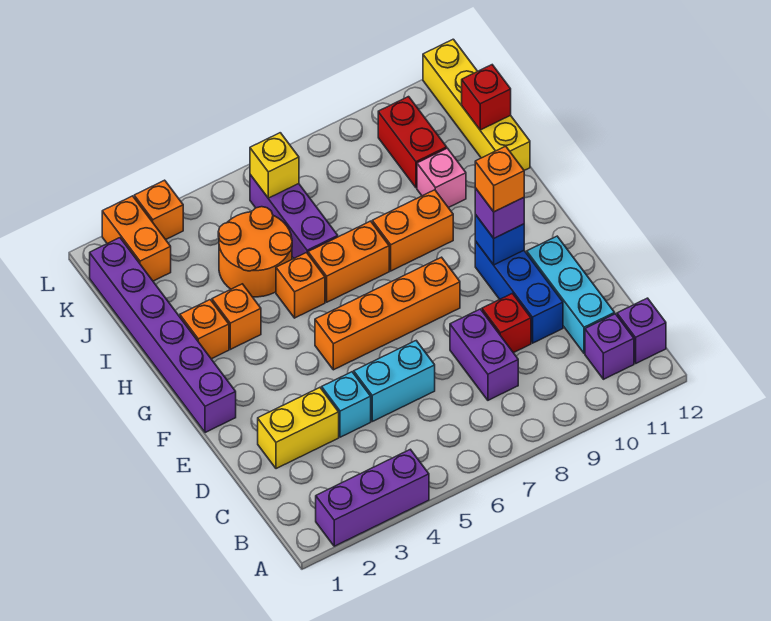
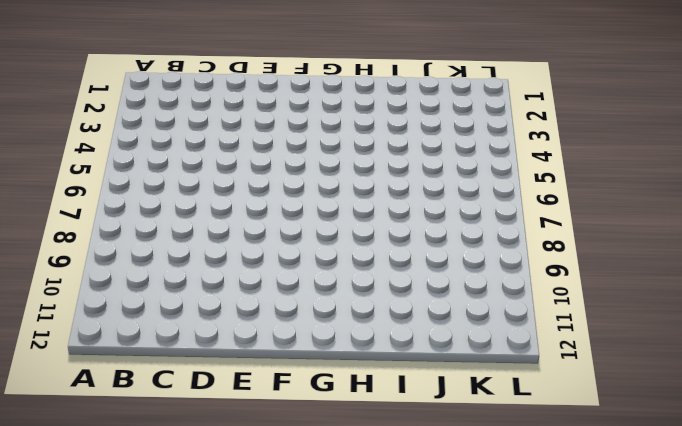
none -> purple brick A2:A4 level 1
none -> purple brick B11 level 1
none -> purple brick B12 level 1

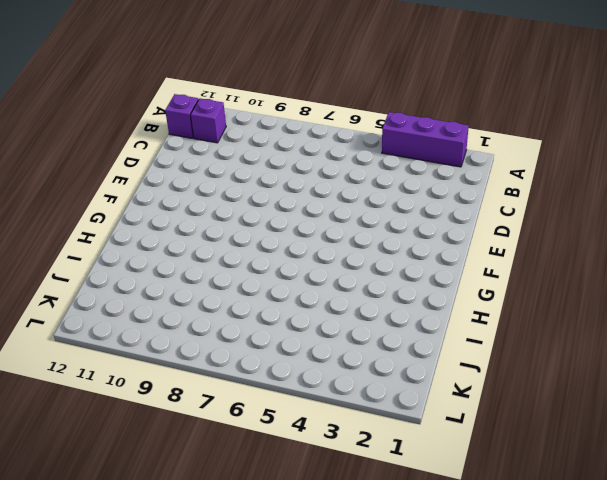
none -> purple brick C8:D8 level 1
none -> cyan brick C11:E11 level 1
none -> yellow brick D2:D3 level 1

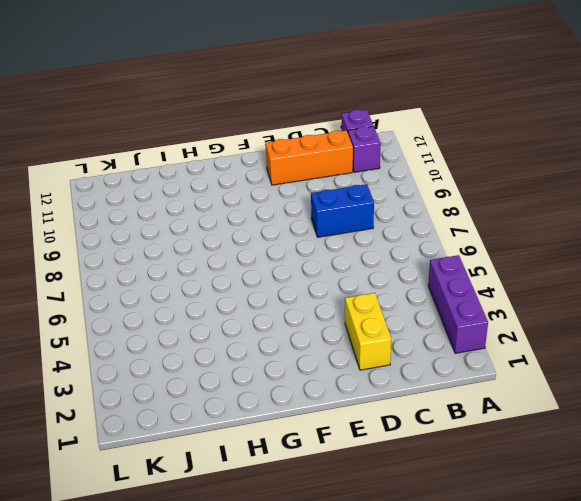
blue brick C8:D8 level 1 -> purple brick C8:D8 level 1
orange brick C11:E11 level 1 -> cyan brick C11:E11 level 1
none -> cyan brick D4 level 1
none -> cyan brick D5:D6 level 1
none -> red brick D9 level 1

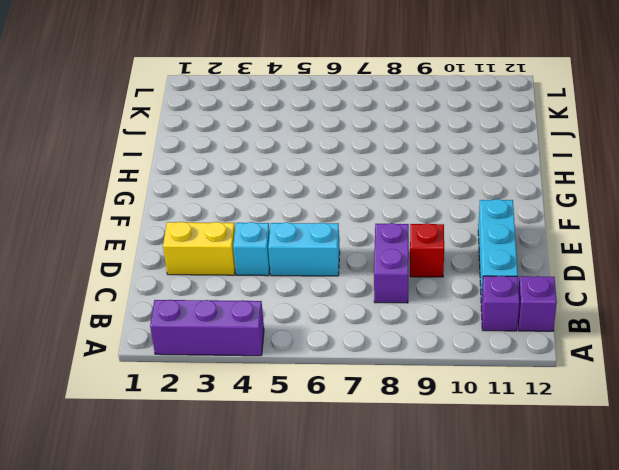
none -> blue brick D10:F10 level 1
none -> purple brick F1:K1 level 1
none -> orange brick F5:F8 level 1

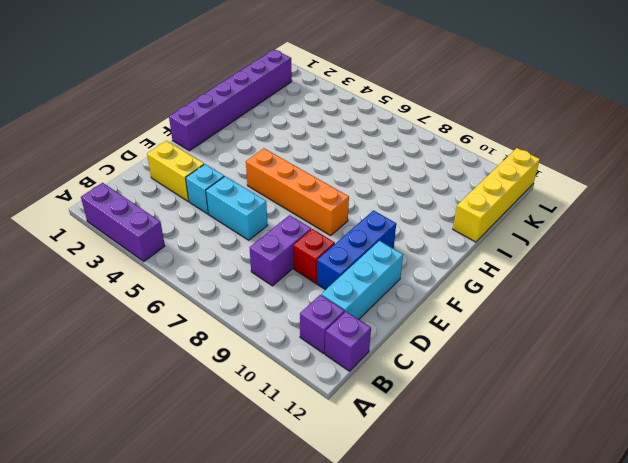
none -> orange brick H2 level 1
none -> orange brick H3 level 1
none -> orange brick H5 level 1

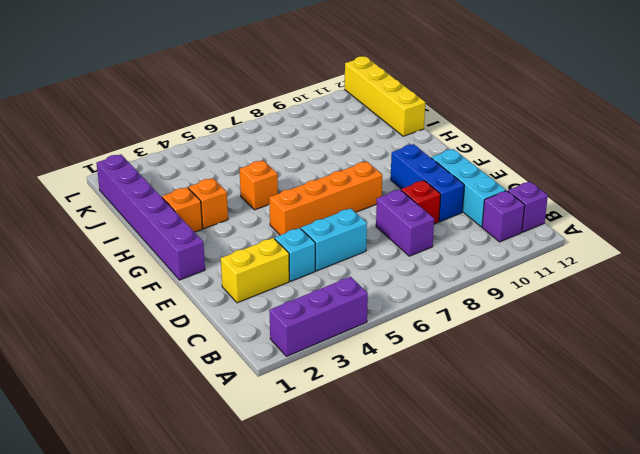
none -> orange brick H6:H7 level 1
none -> orange brick H8:H9 level 1
none -> orange round brick I4:J5 level 1

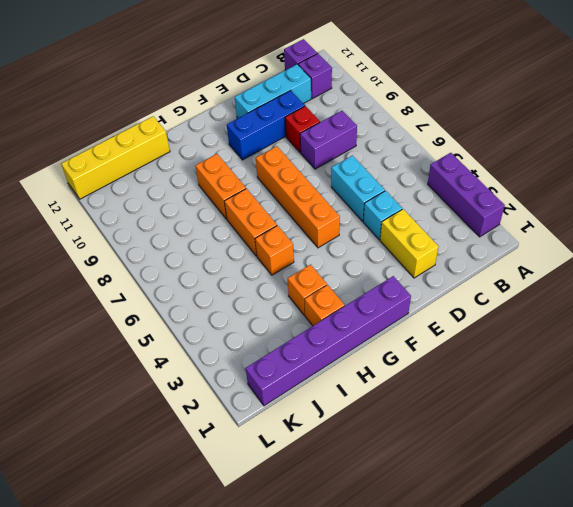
none -> orange round brick I4:J5 level 1
none -> purple brick I6:K6 level 1
none -> pink brick I10 level 1

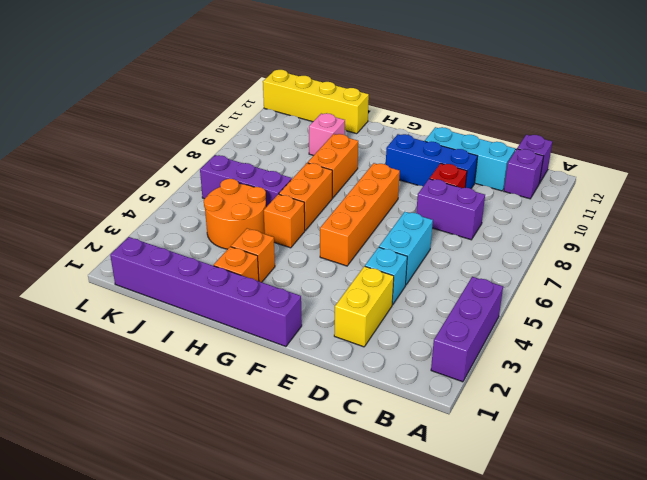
none -> red brick J10:K10 level 1
none -> orange brick K2:L2 level 1
none -> orange brick L3 level 1

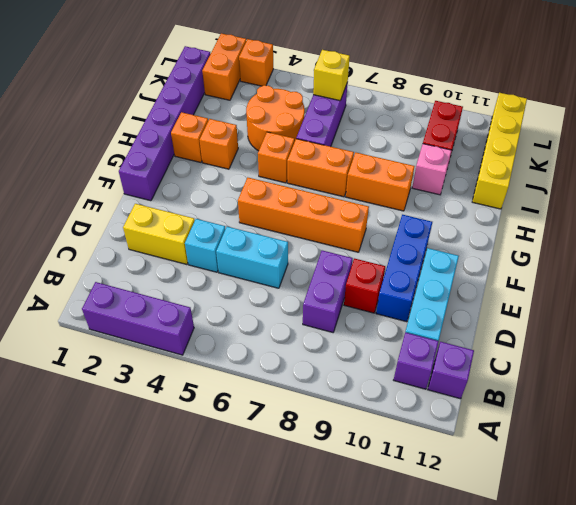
none -> blue brick F10 level 2
none -> red brick J12 level 2
none -> purple brick F10 level 3

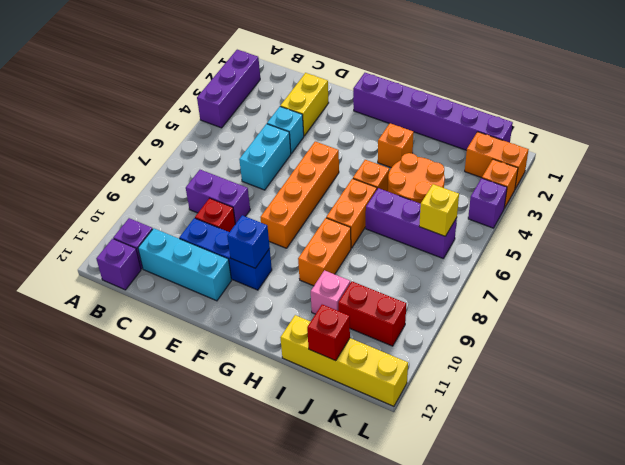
purple brick L4 level 1 -> purple brick F10 level 3
none -> orange brick H2 level 1
none -> orange brick F10 level 4

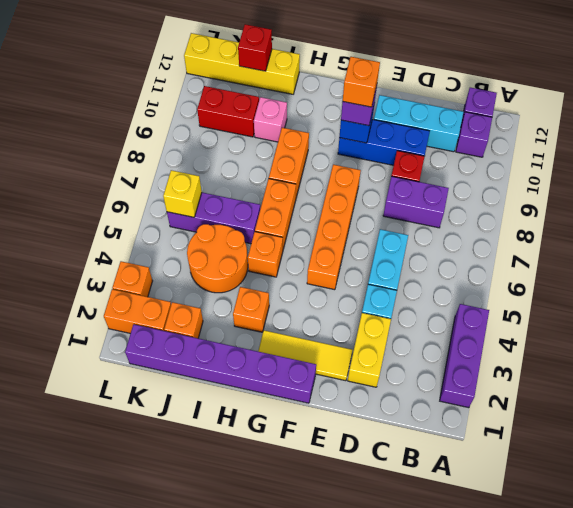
yellow tile E2:G2 level 1 -> none
orange brick J2 level 1 -> orange brick H2 level 1

